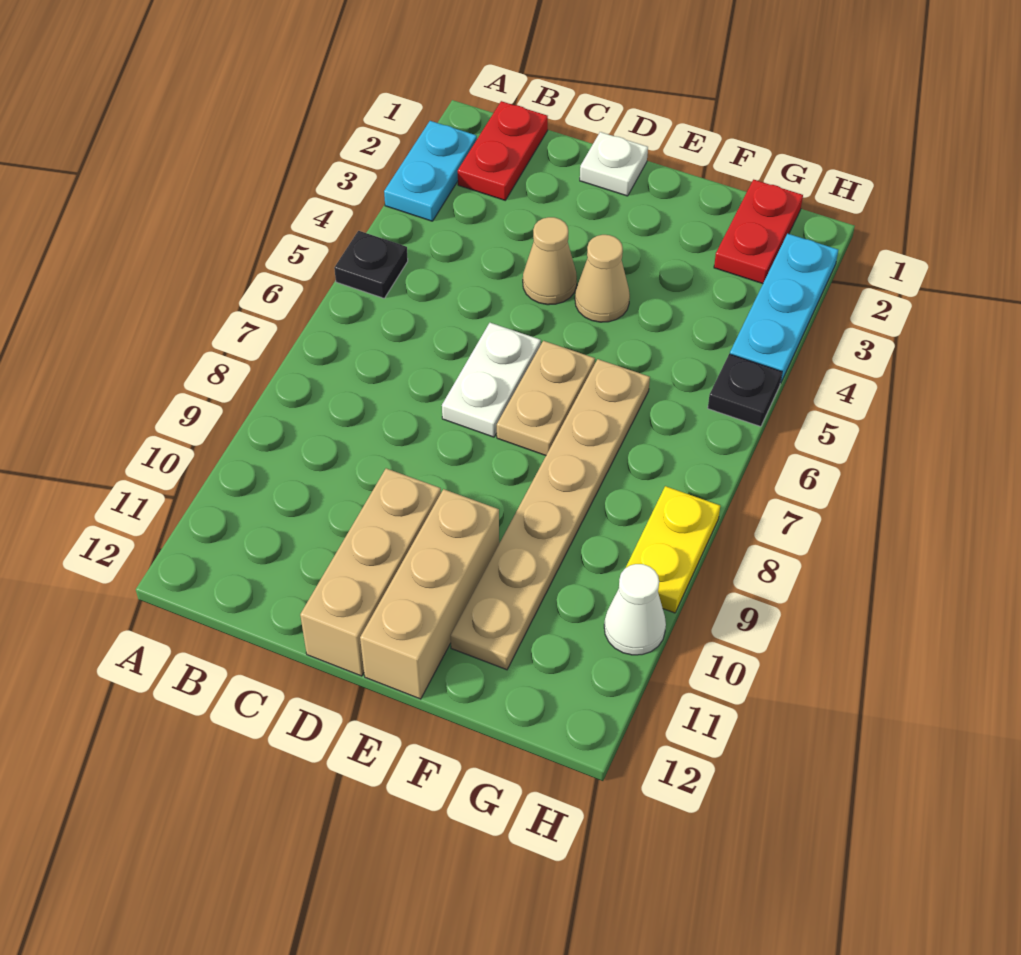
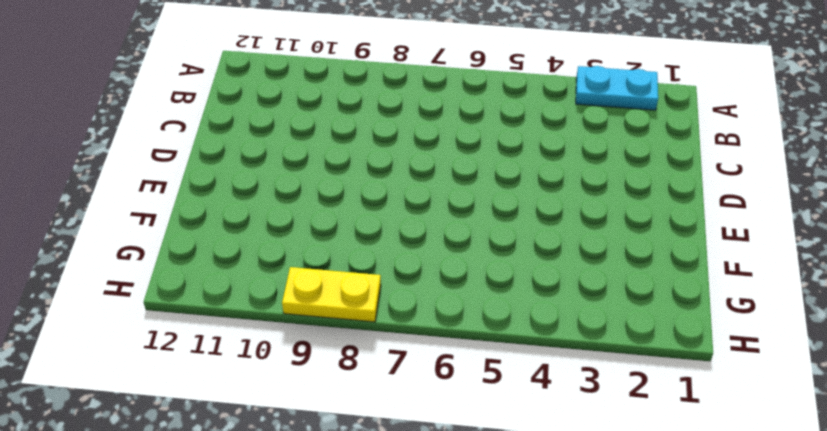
none -> black plate A5 level 1
none -> red plate B1:B2 level 1
none -> white plate D1 level 1

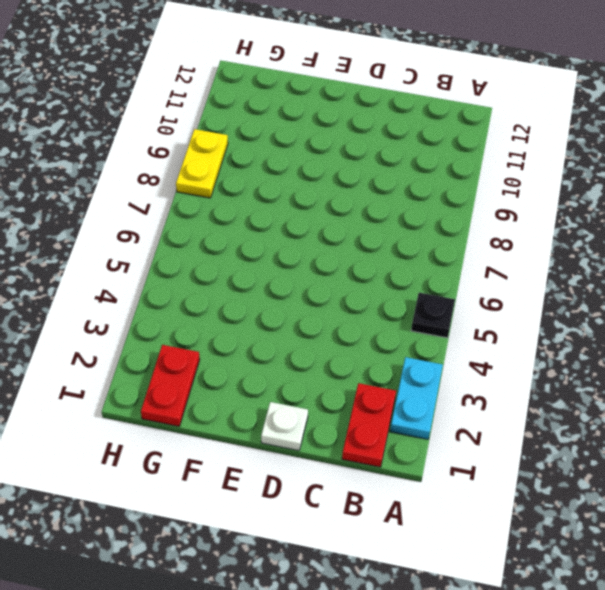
none -> tan cone D4 level 1
none -> white plate D6:D7 level 1
none -> tan brick D10:D12 level 1

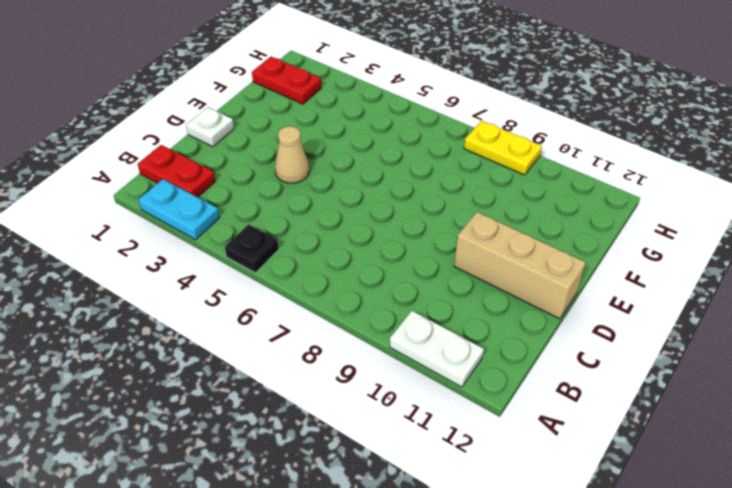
white plate A10:A11 level 1 -> white plate D6:D7 level 1
none -> tan cone E4 level 1
none -> tan plate E6:E7 level 1
none -> tan brick E10:E12 level 1

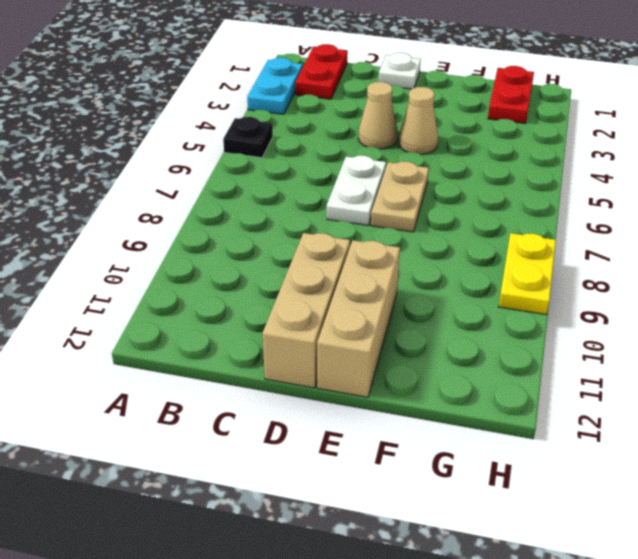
none -> tan plate F6:F11 level 1
none -> cyan plate H2:H4 level 1
none -> black plate H5 level 1

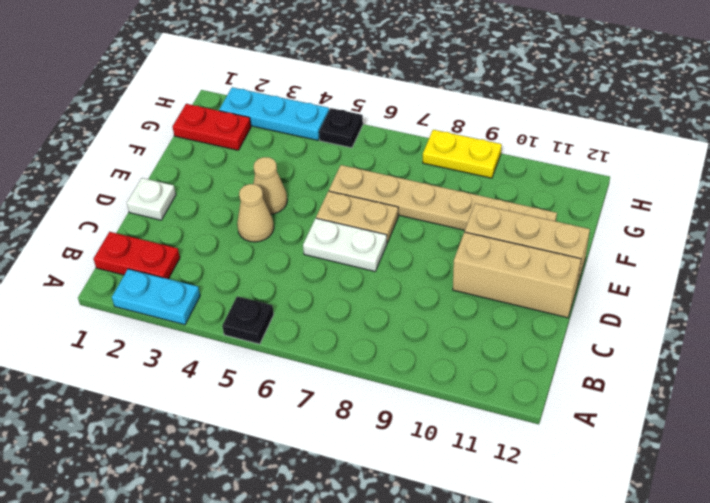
none -> white cone H10 level 1

